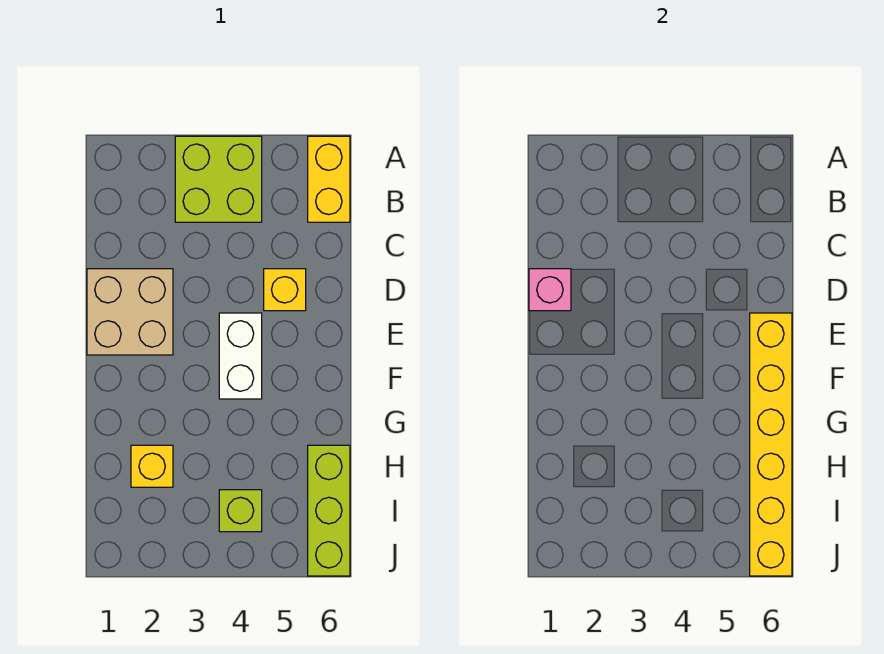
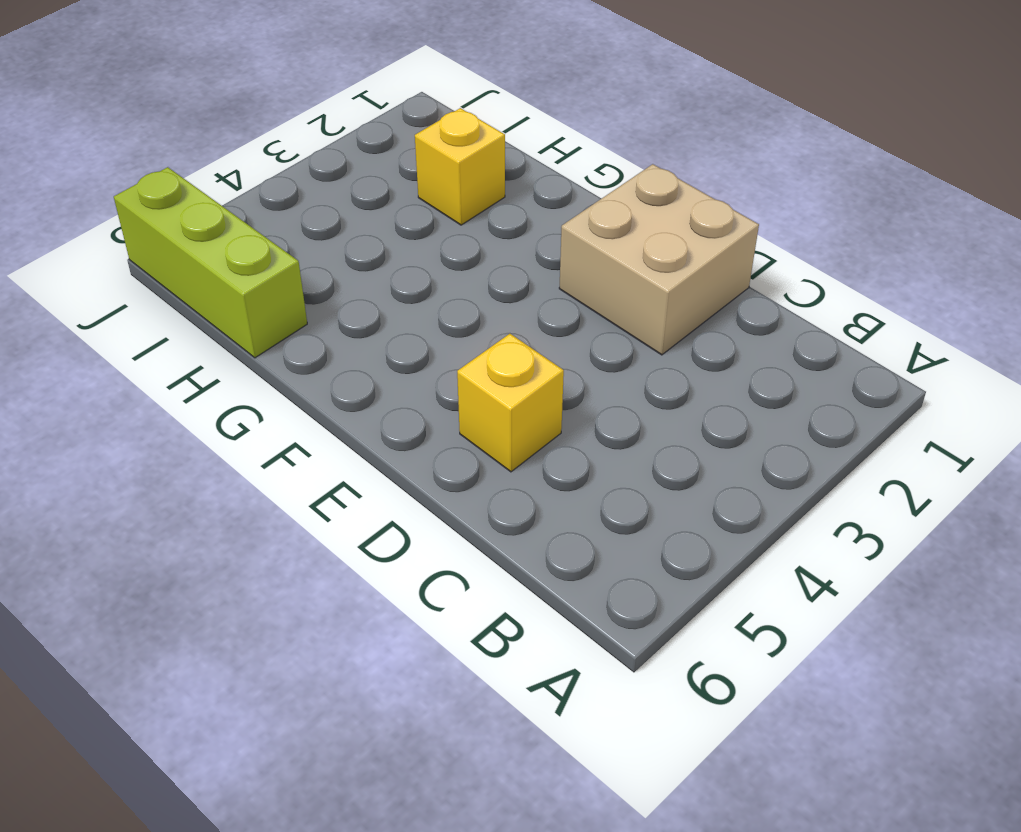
none -> lime brick A3:B4 level 1
none -> yellow brick A6:B6 level 1

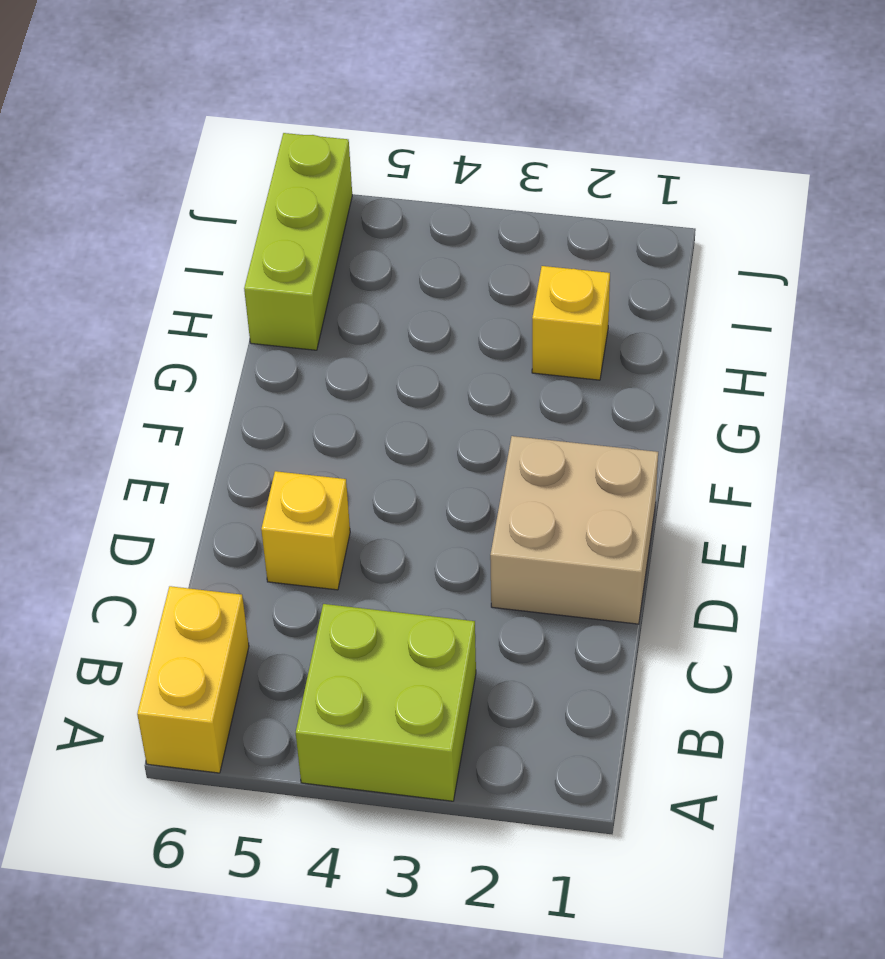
none -> white brick E4:F4 level 1
none -> lime brick I4 level 1

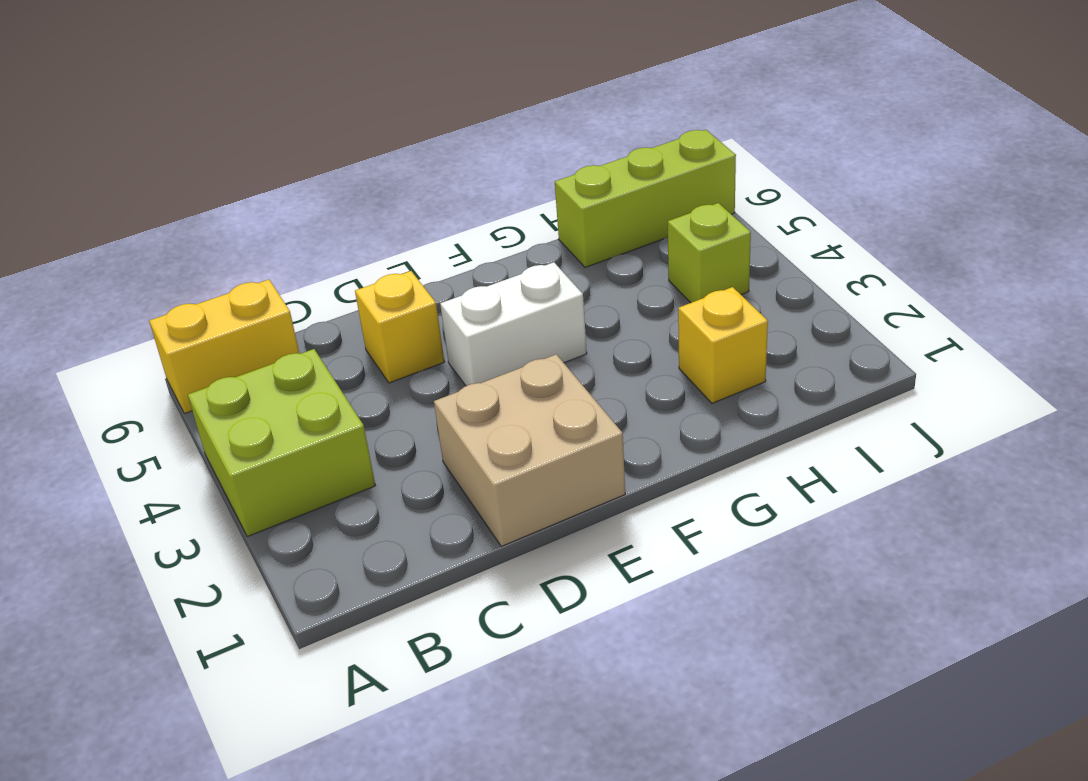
none -> pink brick D1 level 2
none -> yellow brick E6:J6 level 2

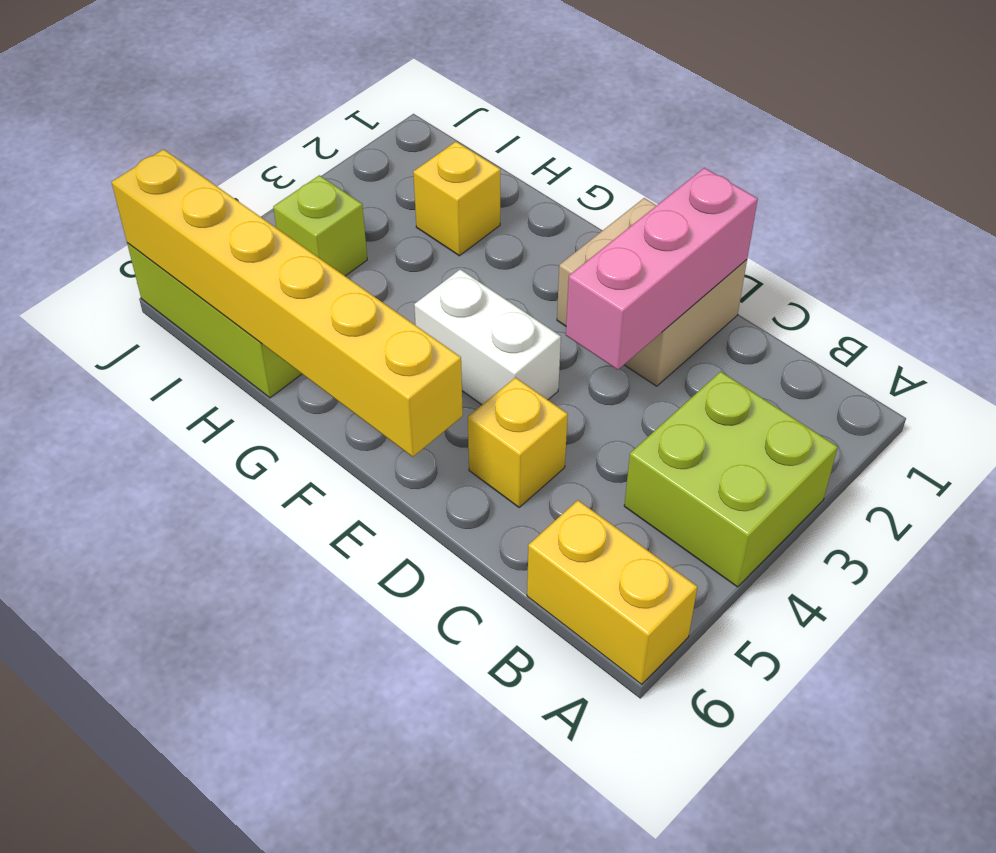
pink brick D1:D3 level 2 -> pink brick D1 level 2

